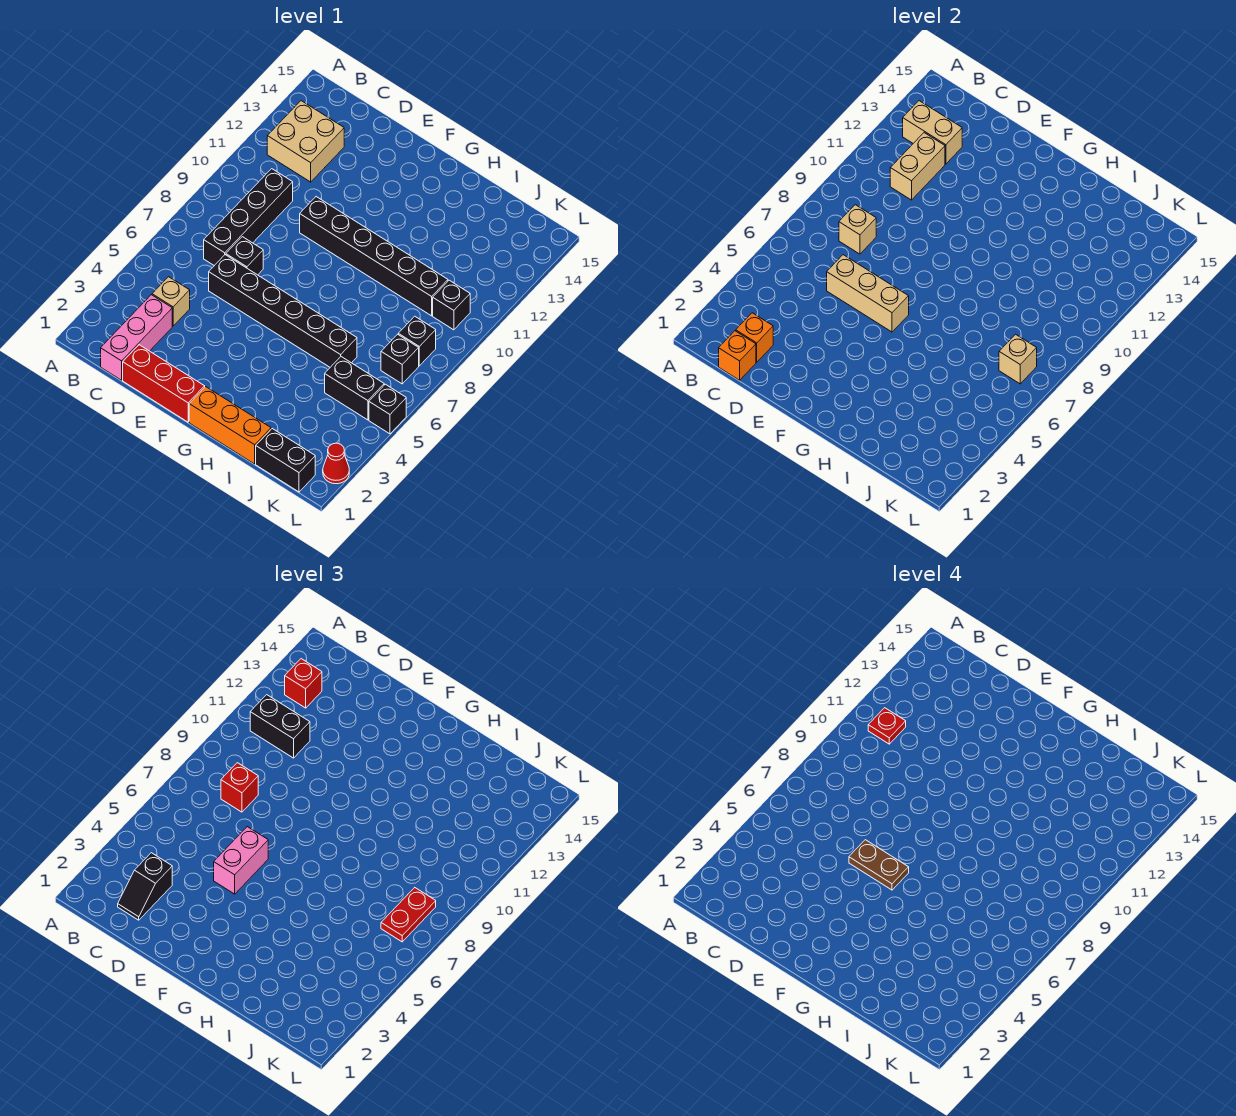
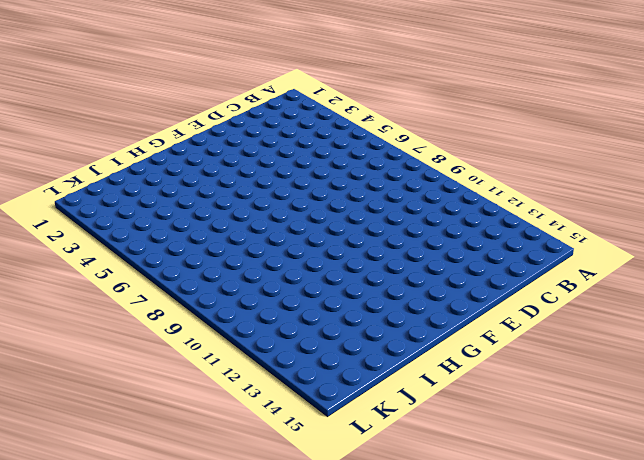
none -> tan brick B12:C13 level 1
none -> pink brick C1:C3 level 1
none -> tan brick C4 level 1
none -> black brick C7:C10 level 1

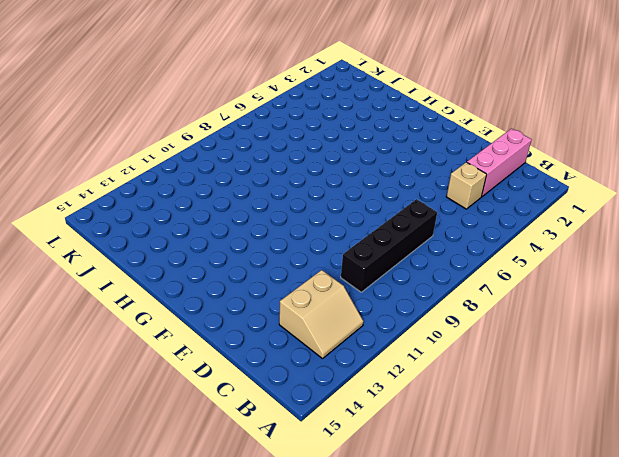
tan slope B12:C13 level 1 top C -> tan brick B12:C13 level 1
none -> red brick D1:F1 level 1
none -> black brick D6:I6 level 1
none -> black brick D7 level 1
none -> black brick E10:J10 level 1

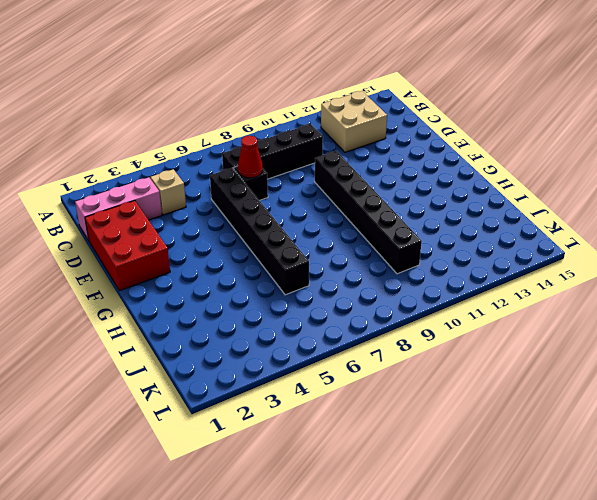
red brick D1:F2 level 1 -> red brick D1:F1 level 1
red cone D7 level 2 -> red cone L2 level 1
none -> orange brick G1:I1 level 1
none -> black brick J1:K1 level 1
none -> black brick J5:K5 level 1
none -> black brick K7 level 1

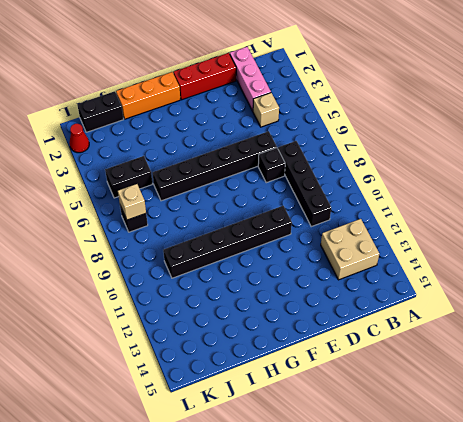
none -> black brick K8 level 1
none -> black brick K10 level 1
none -> black brick L5 level 1
none -> tan brick B13:C13 level 2

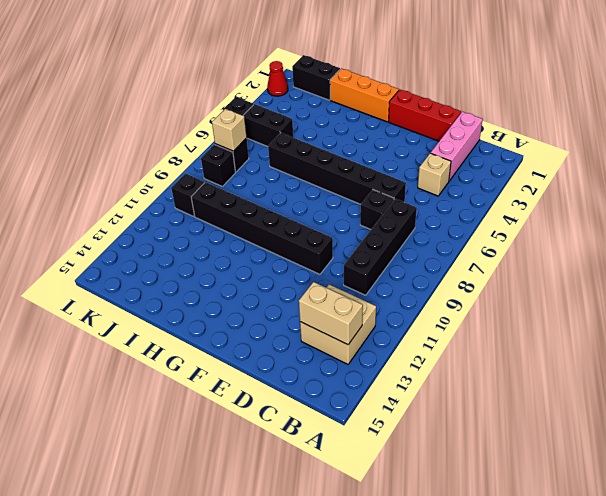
none -> orange brick C1 level 2
none -> orange brick C2 level 2
none -> tan brick C8 level 2
none -> tan brick C11:C12 level 2

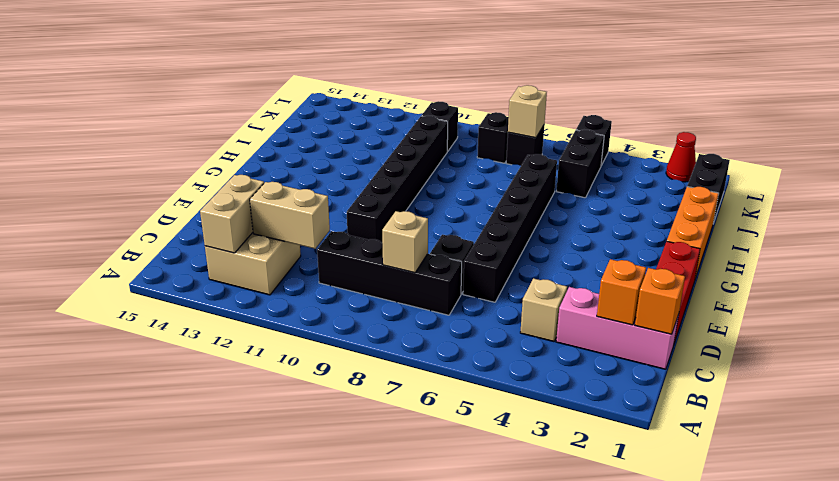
none -> tan brick D6:F6 level 2
none -> black brick B11:C11 level 3
none -> red brick B13 level 3
none -> black slope C2:C3 level 3 top 3

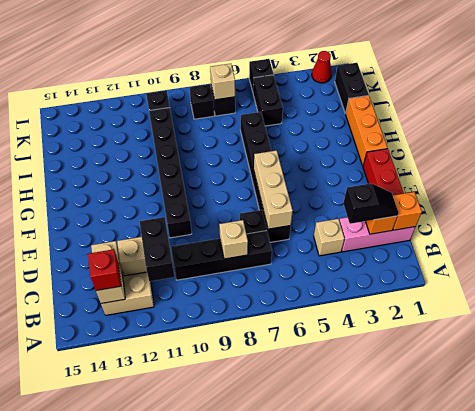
none -> red brick C8 level 3
none -> pink brick E5:E6 level 3
none -> red plate K7:K8 level 3
none -> red plate B11 level 4

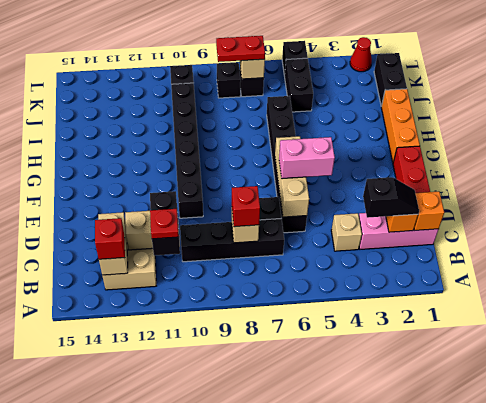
none -> brown plate E6:F6 level 4

